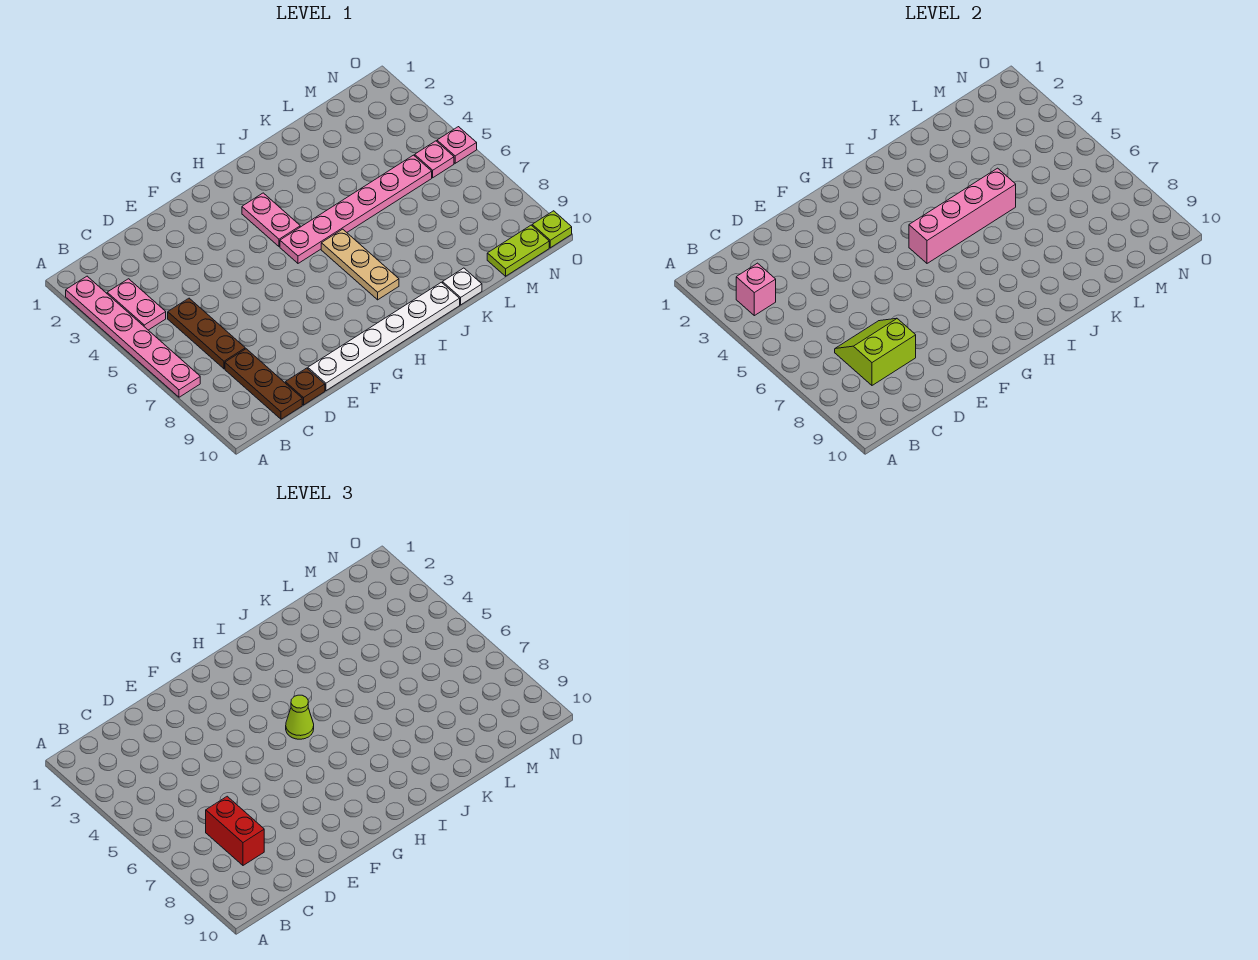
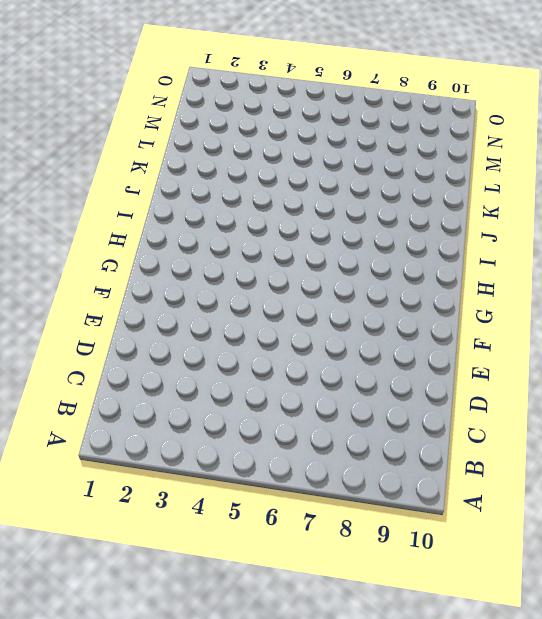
none -> pink plate A2:A7 level 1
none -> pink plate B3:B4 level 1
none -> brown plate C5:C7 level 1

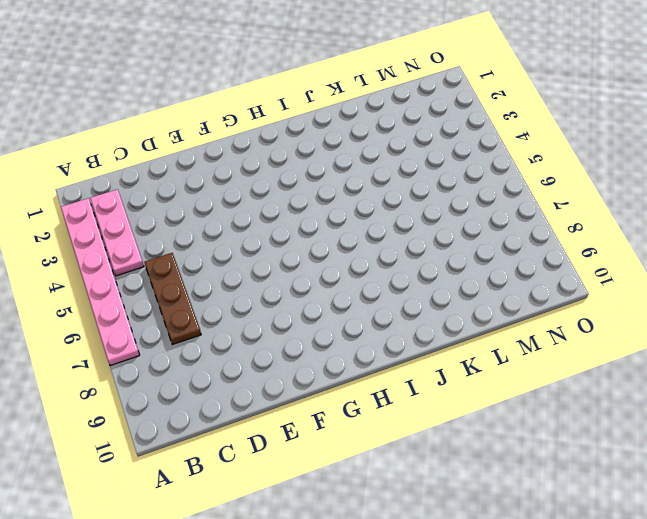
pink plate B2:B4 level 1 -> pink plate B3:B4 level 1
none -> brown plate C8:C10 level 1
none -> brown plate D10 level 1
none -> white plate E10:J10 level 1

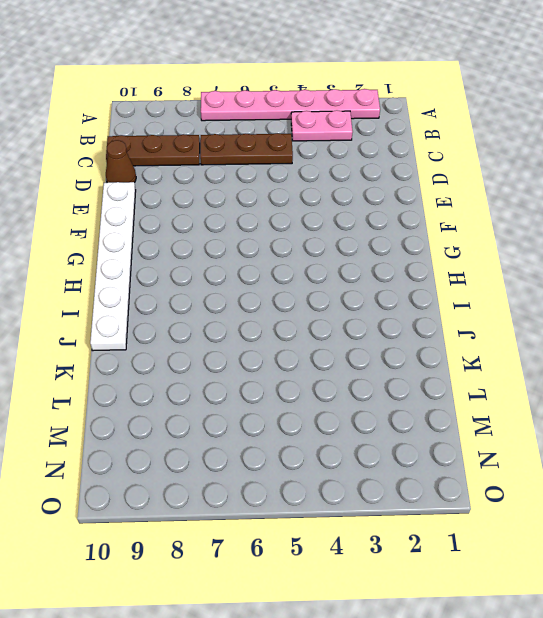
brown cone D10 level 1 -> brown plate D10 level 1
none -> pink plate H3:H4 level 1
none -> pink plate H5:M5 level 1
none -> tan plate I6:I8 level 1

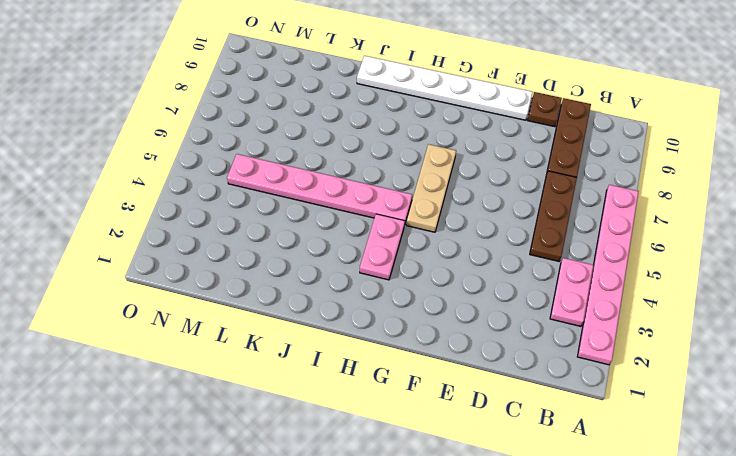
tan plate G5:G7 level 1 -> tan plate I6:I8 level 1
none -> white plate K10 level 1
none -> lime plate M10:N10 level 1
none -> pink plate N5 level 1

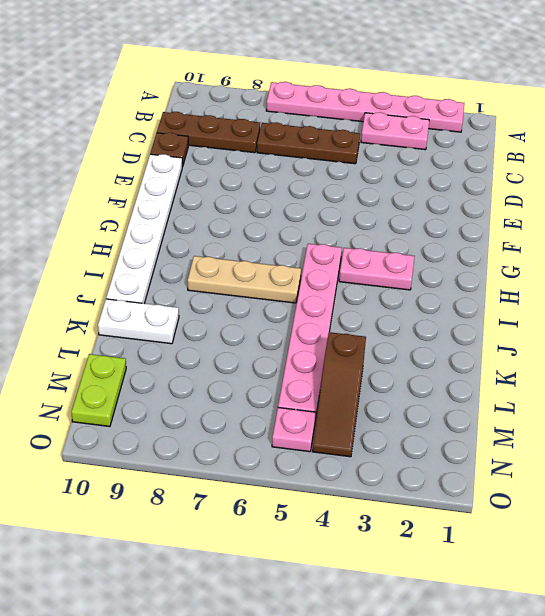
white plate K9:K10 level 1 -> white plate K10 level 1
brown slope L4:N4 level 1 top L -> none
none -> pink plate O5 level 1
none -> lime plate O10 level 1
none -> pink brick B3 level 2

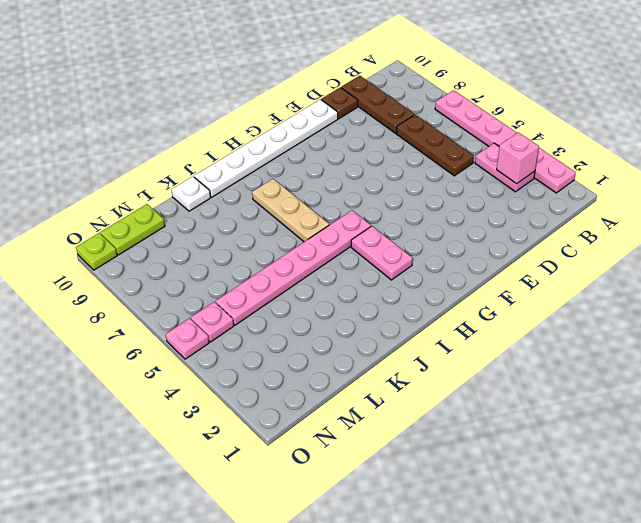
none -> lime slope C7:D8 level 2 top 8
none -> pink brick H5:K5 level 2
none -> red brick C7:C8 level 3

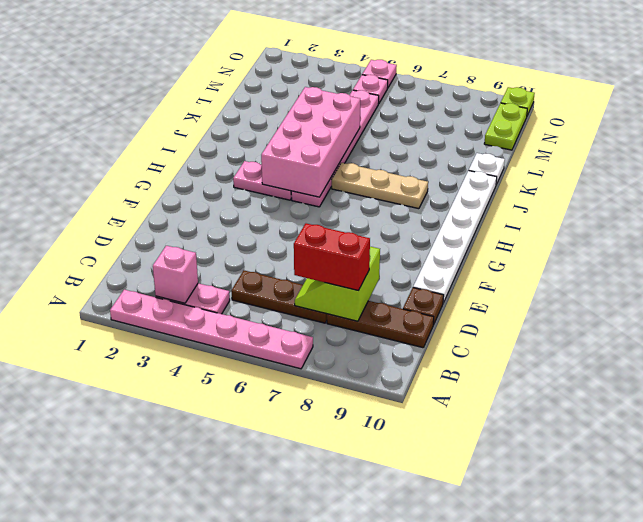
pink brick H4:K5 level 2 -> pink brick H5:K5 level 2
none -> lime cone H5 level 3

